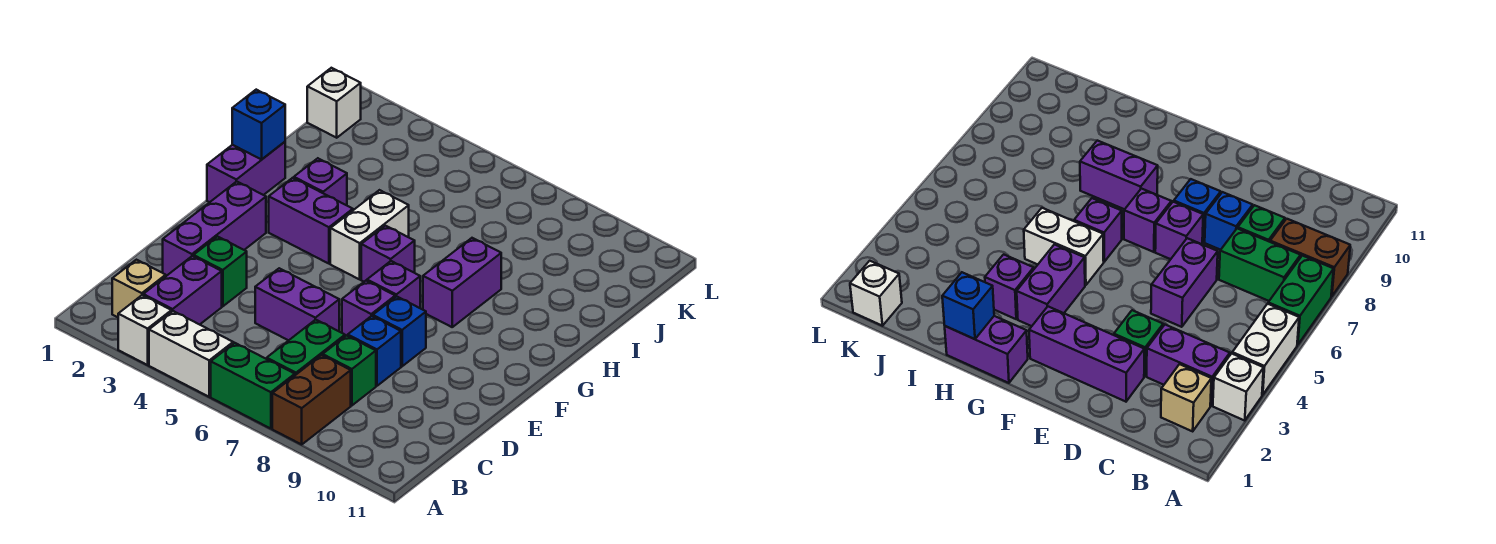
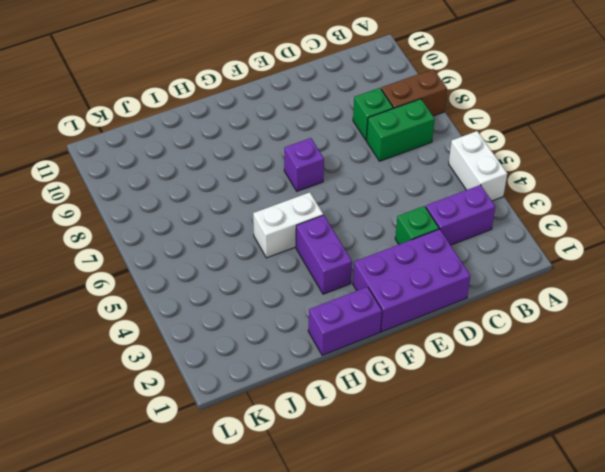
purple brick D1:F2 level 1 -> purple brick D2:F2 level 1
none -> white brick A3 level 1
none -> green brick A6:A7 level 1
none -> tan brick B2 level 1

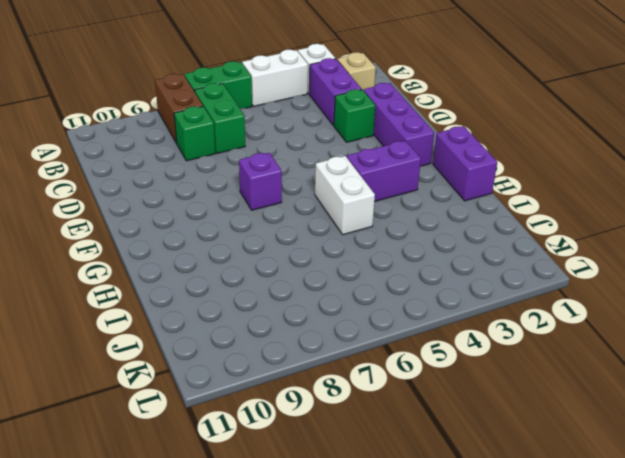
none -> purple brick D5:D6 level 1
none -> blue brick D8 level 1
none -> purple brick E7 level 1

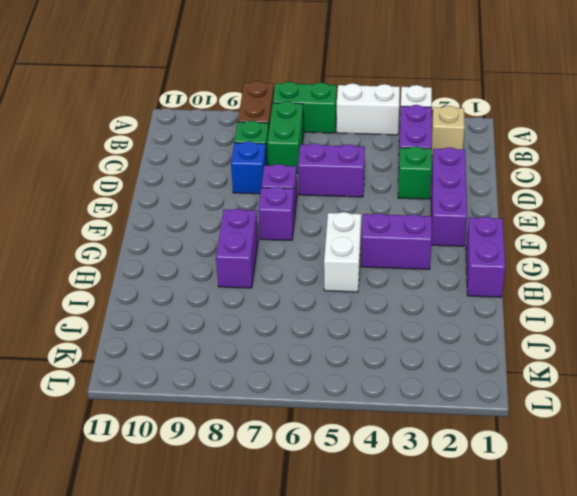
none -> blue brick E8 level 1
none -> purple brick G6 level 1
none -> purple brick H3 level 1

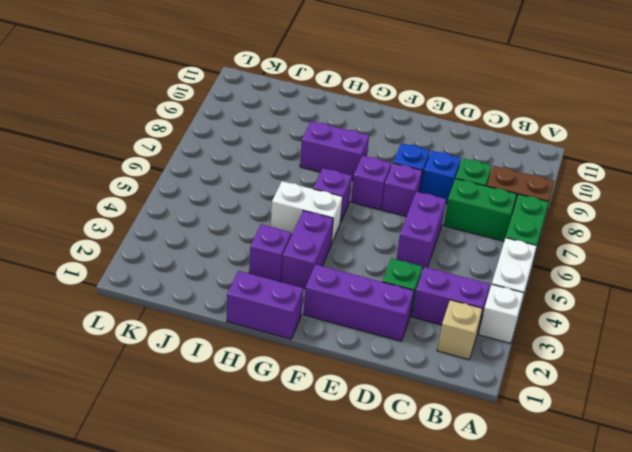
none -> white brick K1 level 1
none -> blue brick H1 level 2

